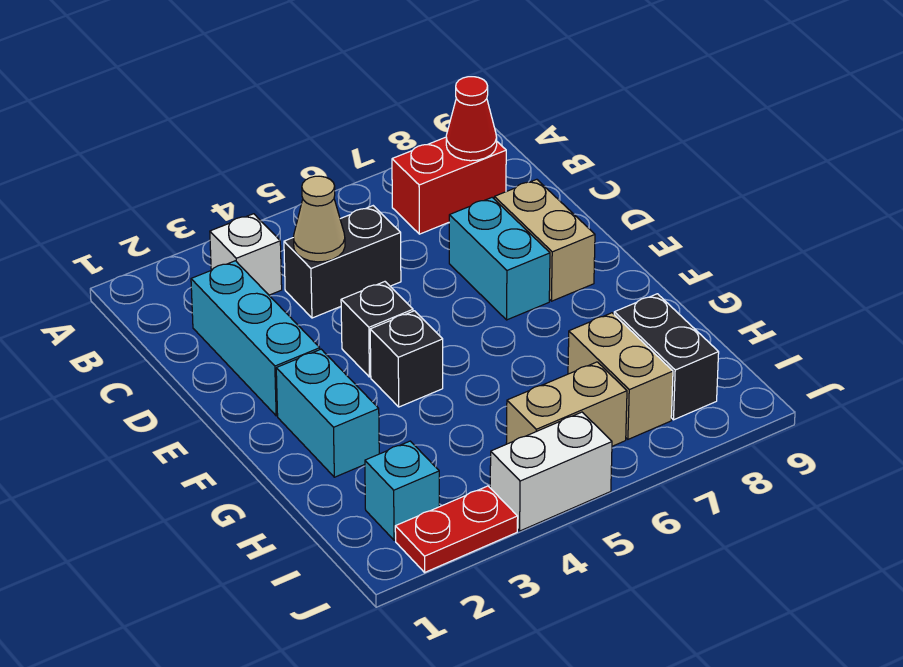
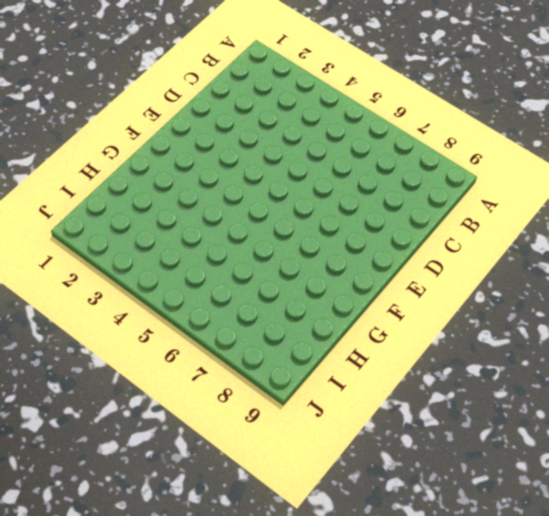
none -> white brick B3 level 1
none -> red brick B7:B8 level 1
none -> cyan brick C2:E2 level 1

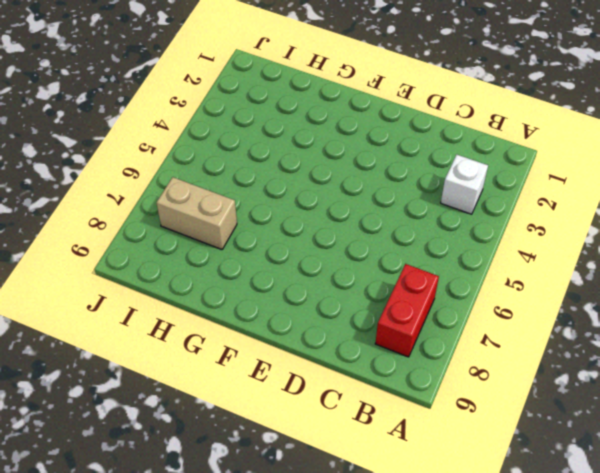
none -> cyan brick C2:E2 level 1
none -> black brick C4:C5 level 1
none -> cyan brick D7:E7 level 1

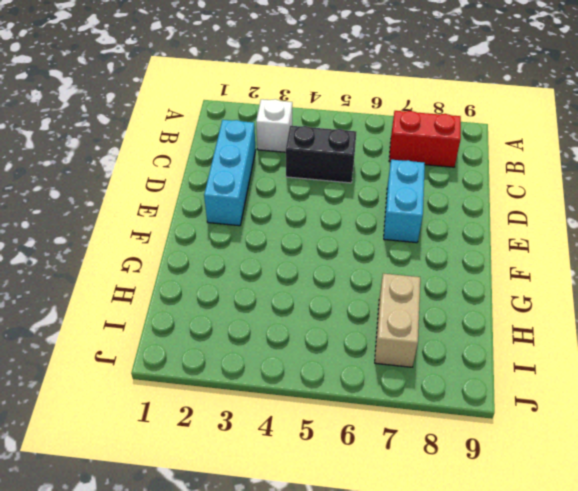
none -> tan brick D8:E8 level 1
none -> black brick E4 level 1
none -> cyan brick F2:G2 level 1

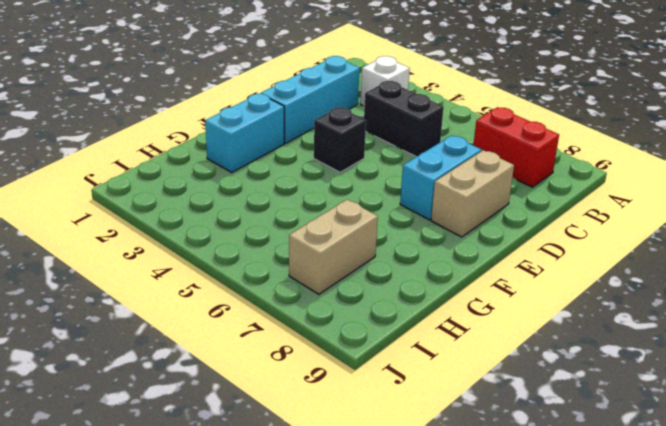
none -> black brick F4 level 1
none -> black brick H8:I8 level 1
none -> cyan brick I2 level 1

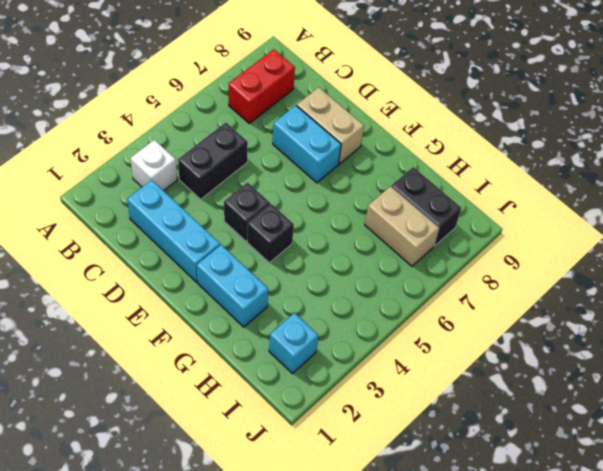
none -> tan brick I5:I6 level 1
none -> red plate J2:J3 level 1
none -> white brick J4:J5 level 1

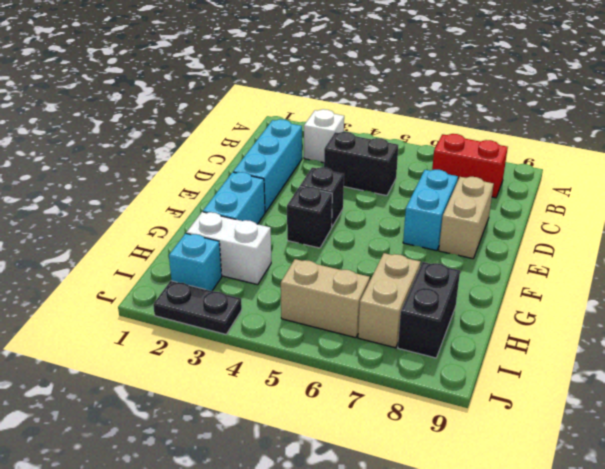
white brick H2:H3 level 1 -> white brick J4:J5 level 1
black plate J2:J3 level 1 -> red plate J2:J3 level 1
none -> red cone B8 level 2
none -> tan cone C4 level 2

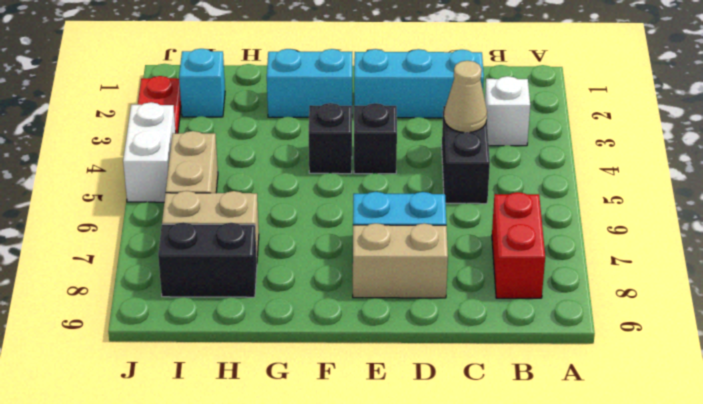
none -> red cone B8 level 2

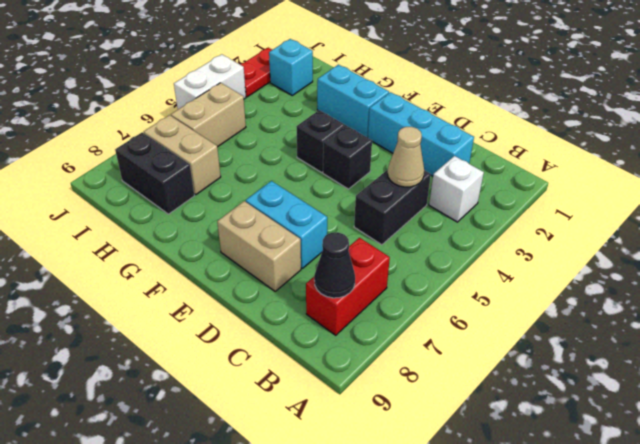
black cone B8 level 2 -> red cone B8 level 2

